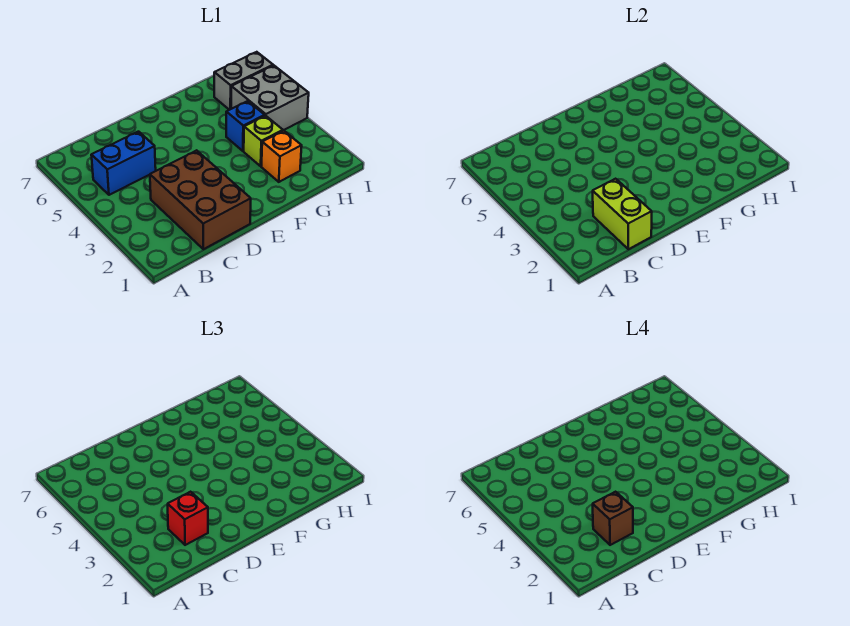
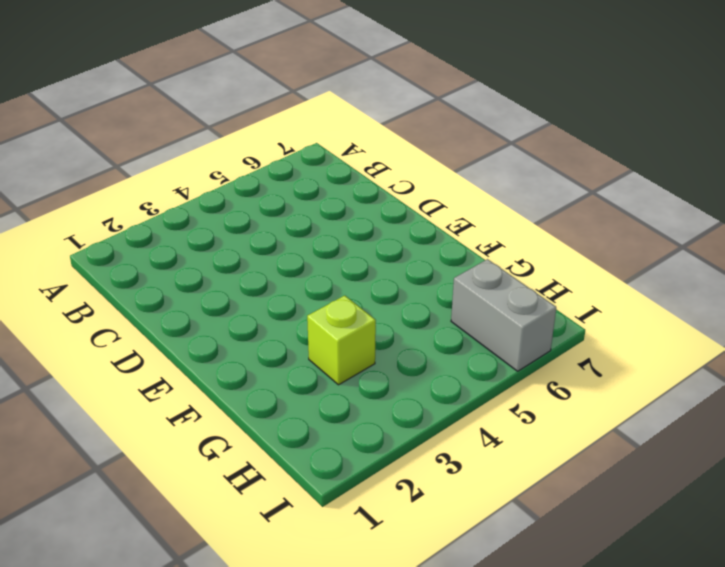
none -> blue brick B5:C5 level 1
none -> brown brick C1:D3 level 1

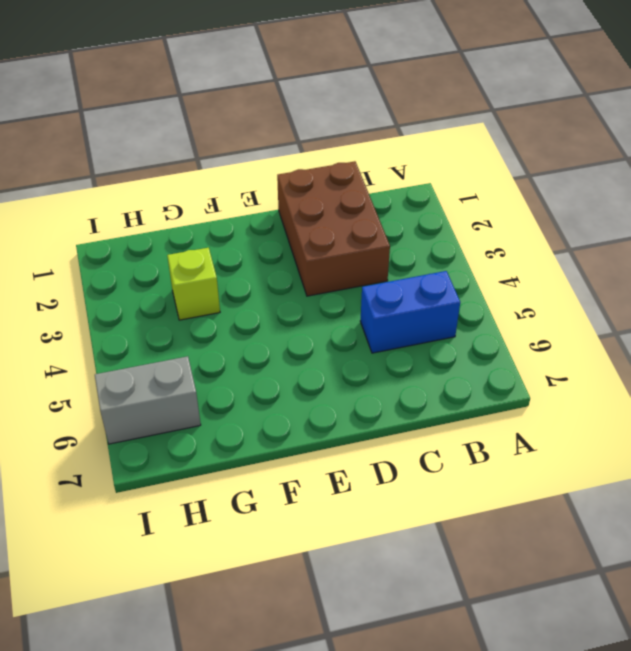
none -> orange brick G2 level 1
none -> blue brick G4 level 1

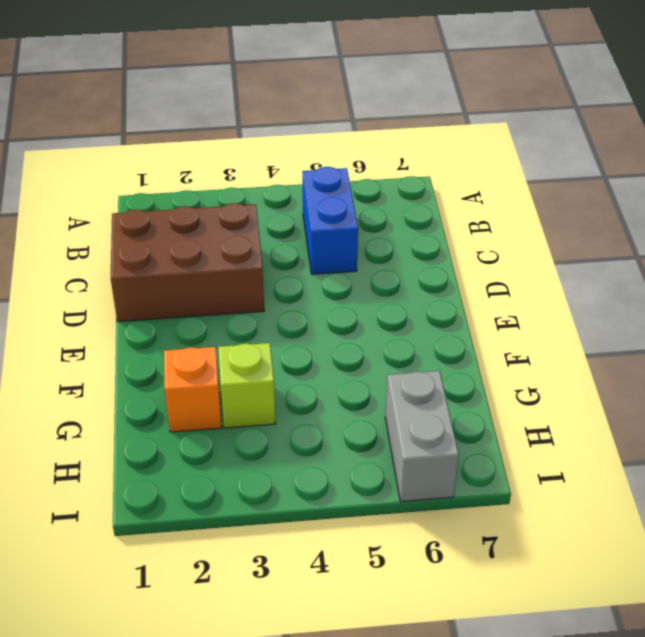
none -> blue brick G4 level 1
none -> grey brick H4:I5 level 1

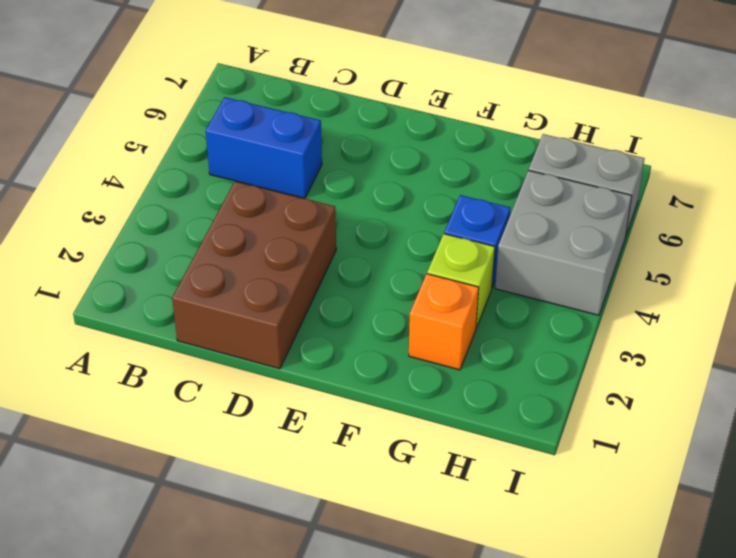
none -> lime brick C1:C2 level 2
none -> red brick C2 level 3

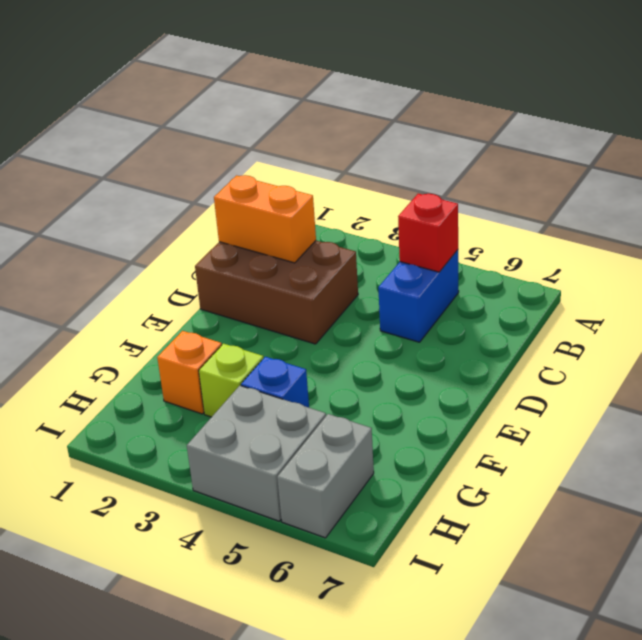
red brick B5 level 2 -> red brick C2 level 3
orange brick C1:C2 level 2 -> lime brick C1:C2 level 2
none -> brown brick C2 level 4

